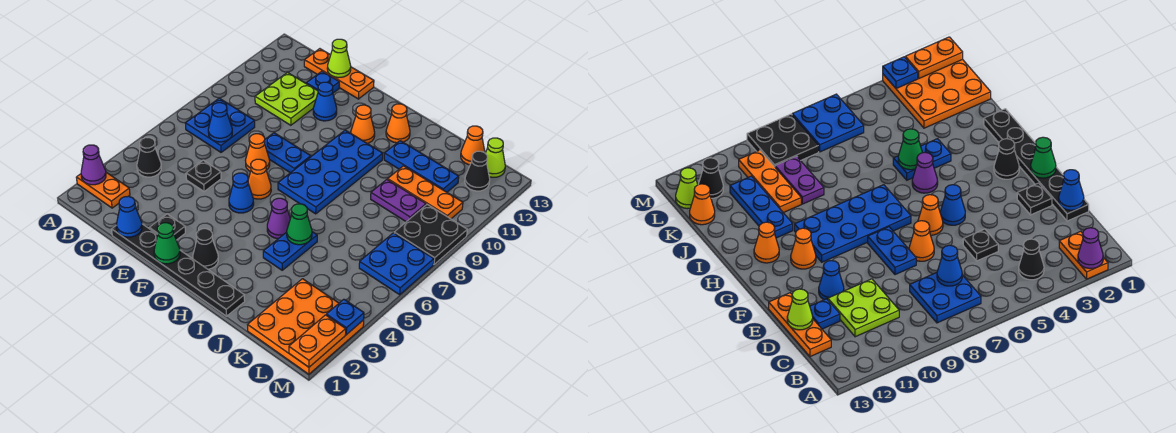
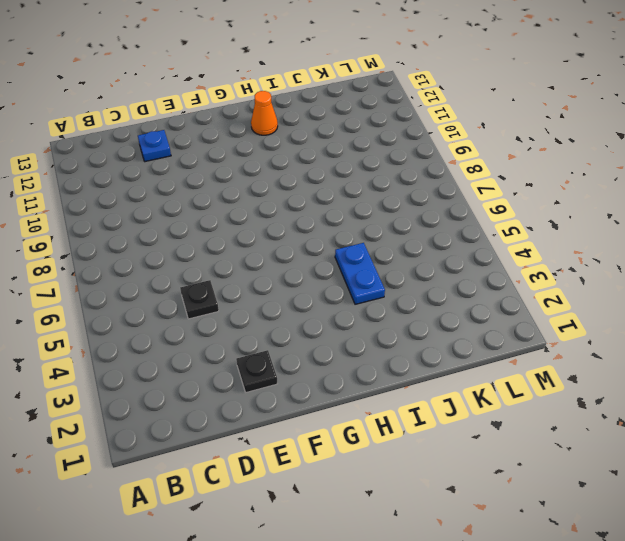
none -> orange plate A2:B2 level 1
none -> black cone B4 level 1
none -> blue plate B7:C8 level 1
none -> lime plate C10:D11 level 1

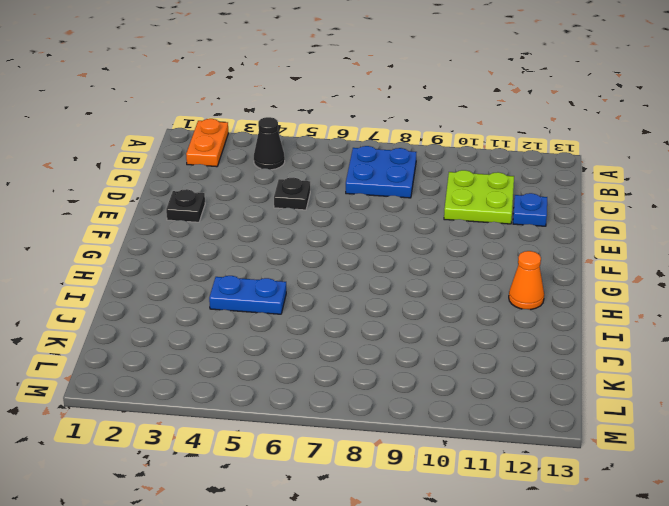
none -> orange plate C13:E13 level 1
none -> black plate D1:I1 level 1
none -> orange cone E7 level 1
none -> blue plate E8:F8 level 1

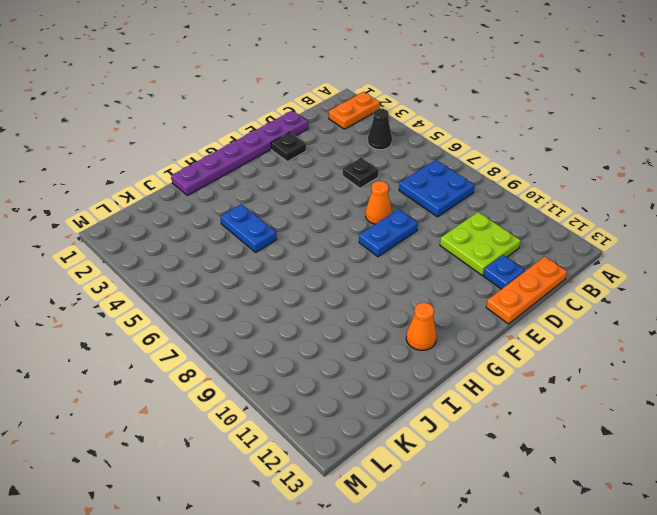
purple plate D1:I1 level 1 -> black plate D1:I1 level 1
none -> blue cone E11 level 1
none -> blue cone F5 level 1
none -> orange cone F6 level 1
none -> black cone G2 level 1

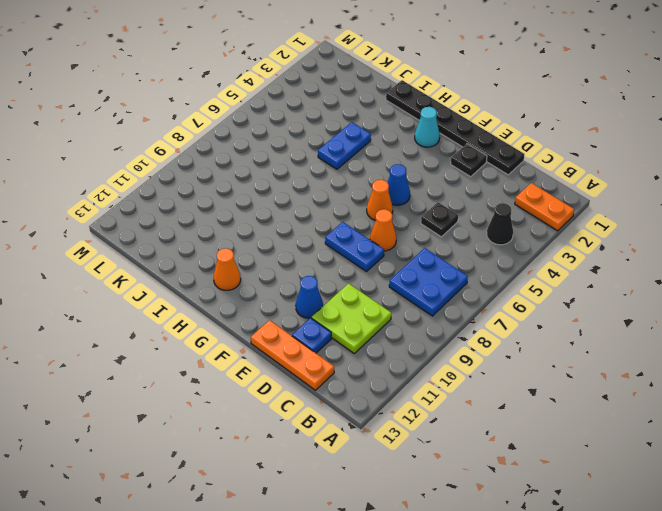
cyan cone G2 level 1 -> black cone G2 level 1
none -> blue plate G7:H10 level 1
none -> orange cone G11 level 1
none -> purple cone H5 level 1
none -> blue plate I11:K11 level 1

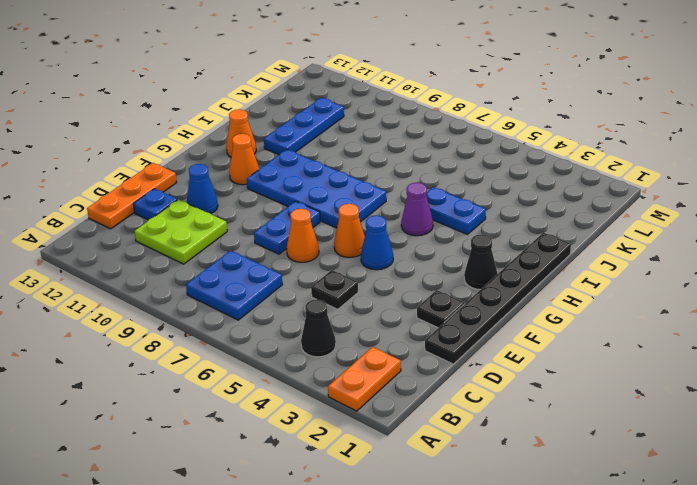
none -> purple plate J9:K9 level 1
none -> orange plate J10:L10 level 1
none -> orange plate K1:M3 level 1
none -> orange cone K13 level 1

